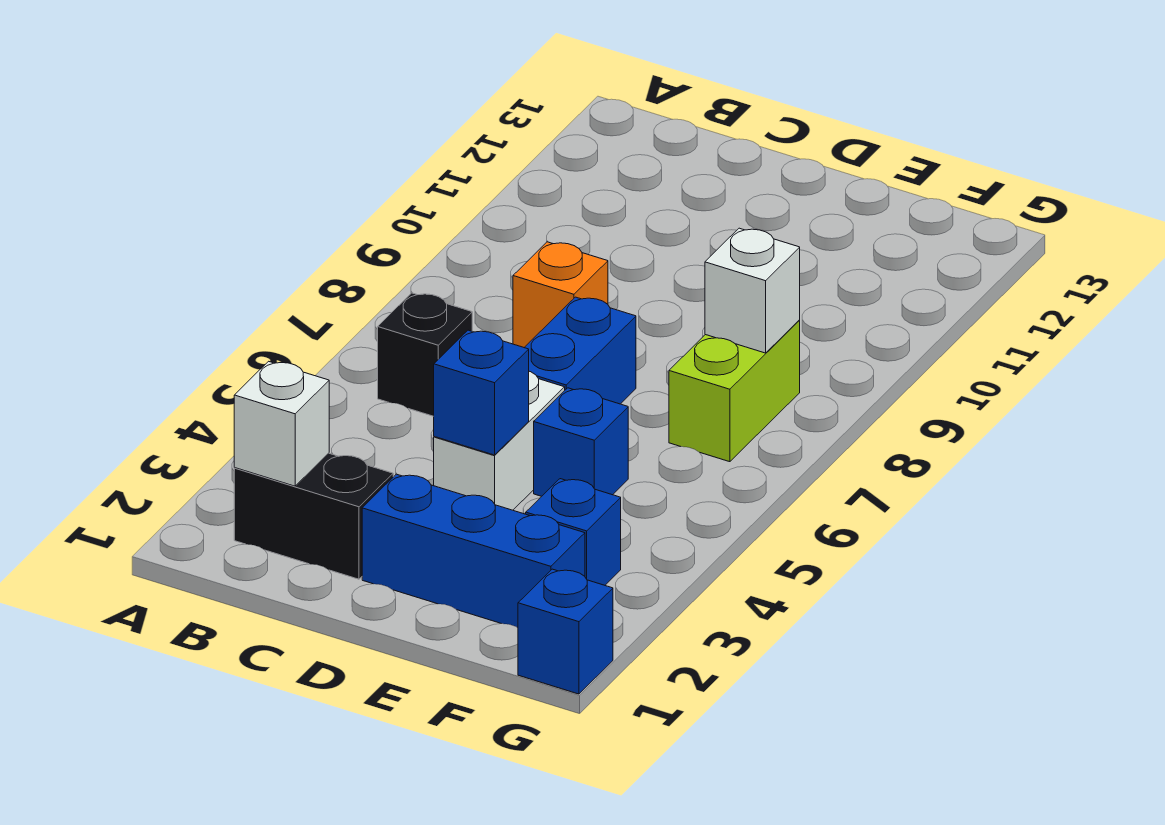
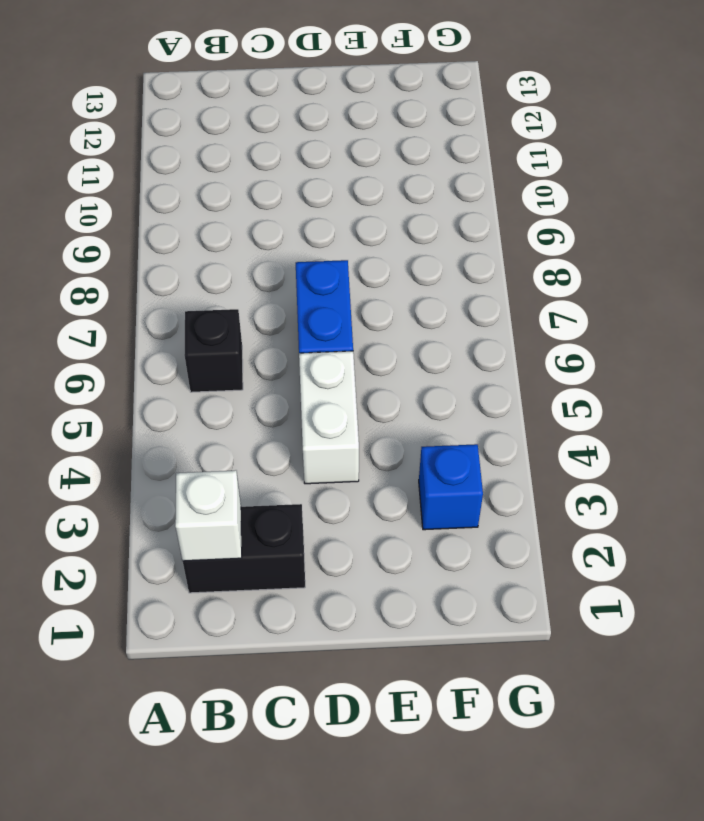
none -> orange brick C8 level 1
none -> blue brick D2:F2 level 1
none -> blue brick E5 level 1

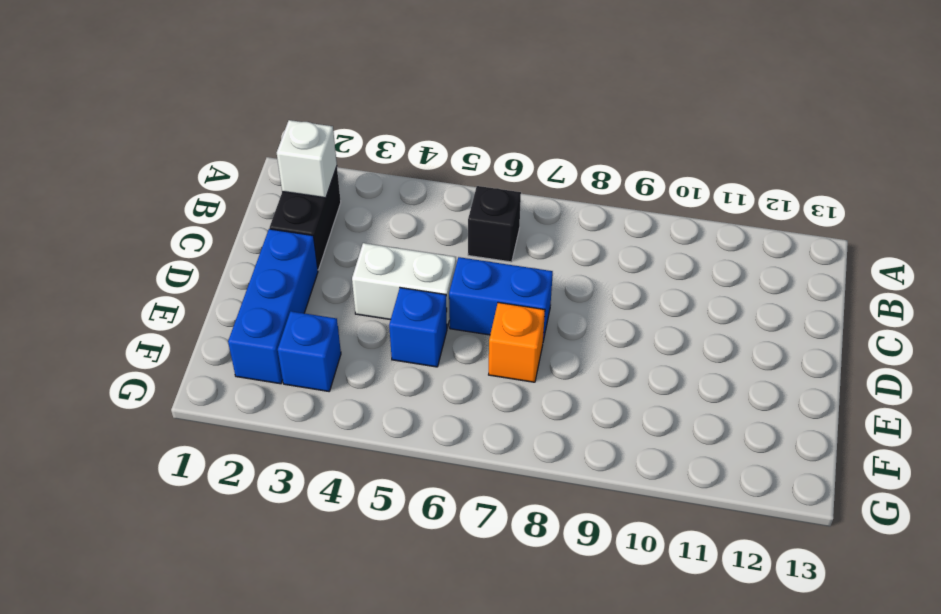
orange brick E7 level 1 -> orange brick C8 level 1
none -> lime brick F7:F8 level 1
none -> blue brick G1 level 1
none -> blue brick D4 level 2

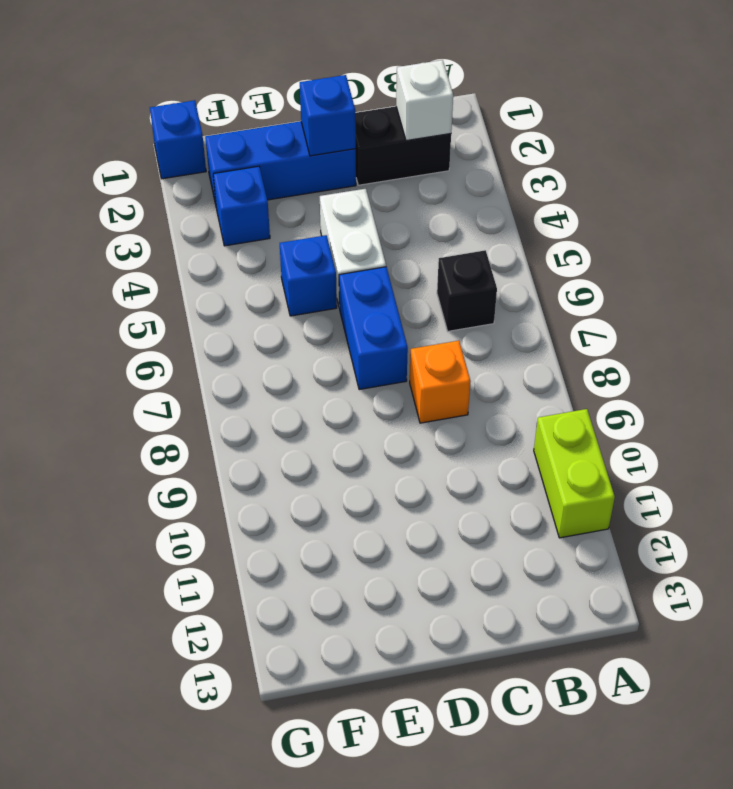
lime brick A10:A11 level 1 -> lime brick F7:F8 level 1
blue brick D2 level 2 -> blue brick D4 level 2
none -> white brick F8 level 2

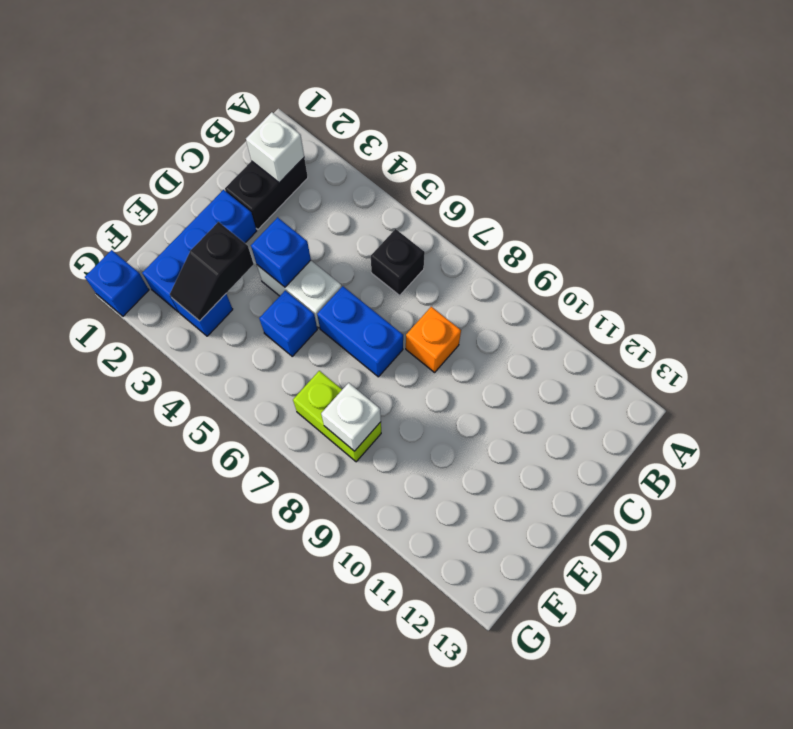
black slope E3:F3 level 2 top E -> none

